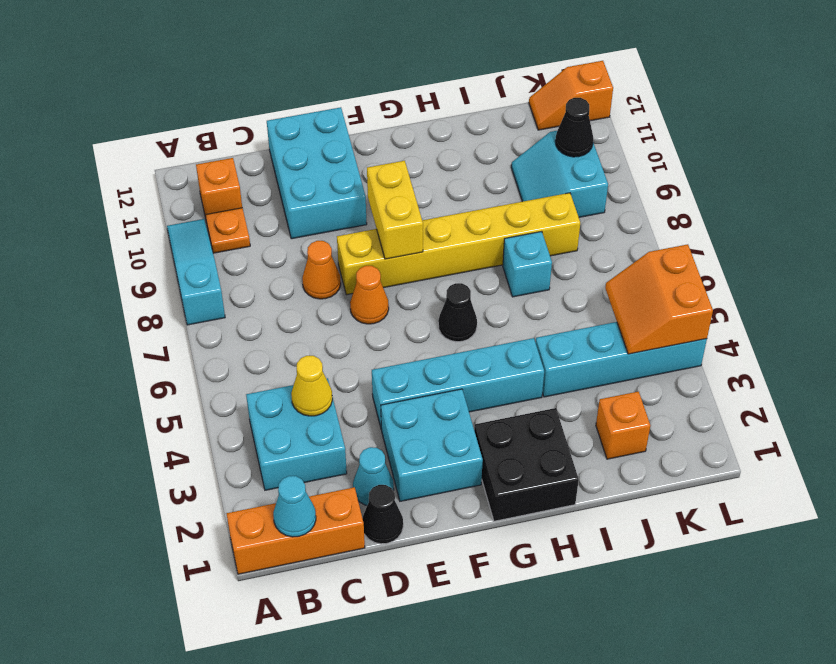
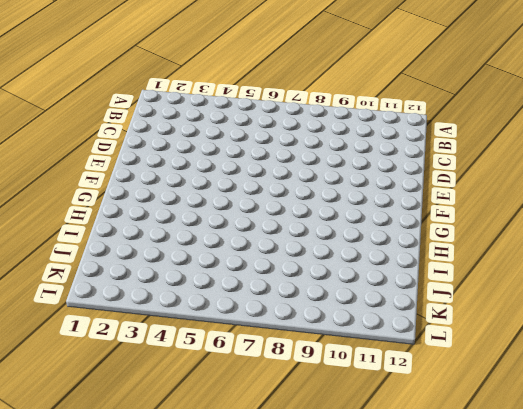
none -> orange brick A1:C1 level 1
none -> cyan slope A8:A10 level 1 top 8
none -> cyan brick B3:C4 level 1

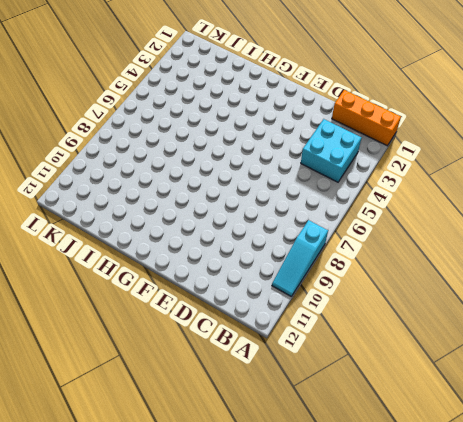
none -> orange plate B10 level 1
none -> orange brick B11 level 1
none -> black cone D1 level 1

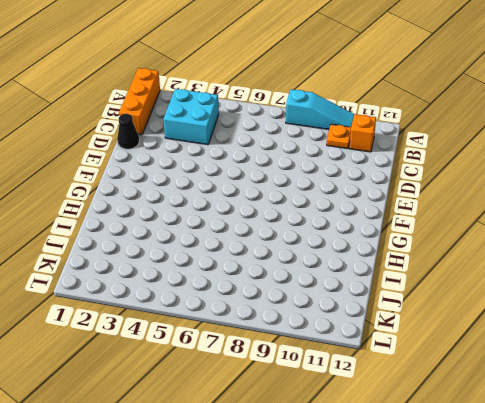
none -> cyan cone D2 level 1
none -> orange cone D8 level 1
none -> cyan brick D10:E12 level 1

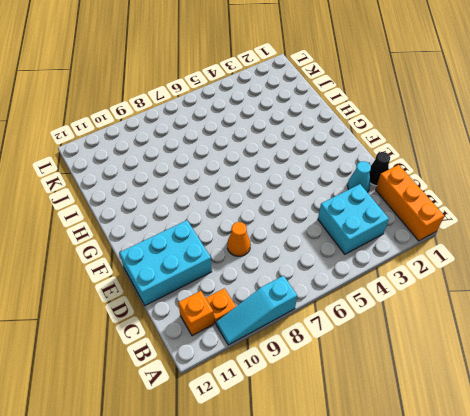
none -> cyan brick E2:F3 level 1
none -> cyan brick E4:H4 level 1
none -> orange cone E7 level 1

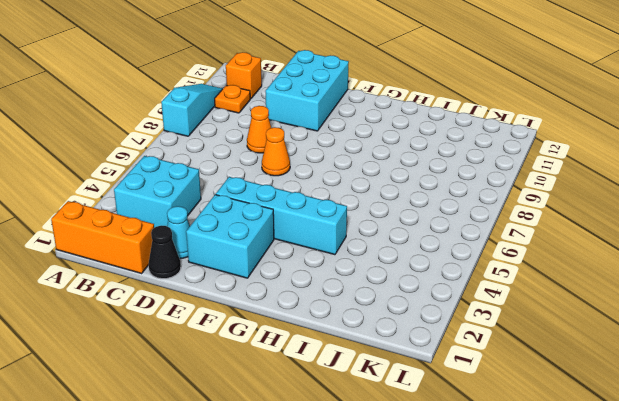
none -> yellow brick E8:J8 level 1
none -> black brick G1:H2 level 1
none -> black cone G6 level 1

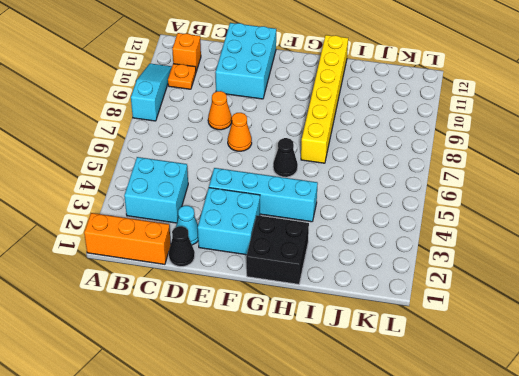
yellow brick H7:H12 level 1 -> yellow brick E8:J8 level 1
none -> cyan brick I4:L4 level 1
none -> cyan brick I7 level 1
none -> orange brick J2 level 1

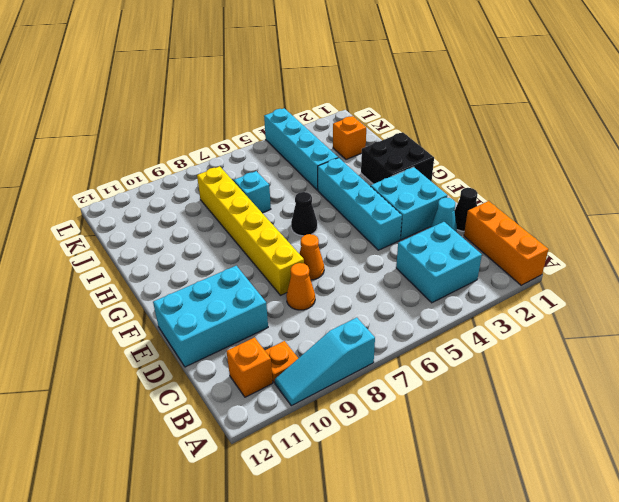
none -> cyan slope J9:K10 level 1 top K
none -> orange slope K12:L12 level 1 top L
none -> cyan cone B1 level 2

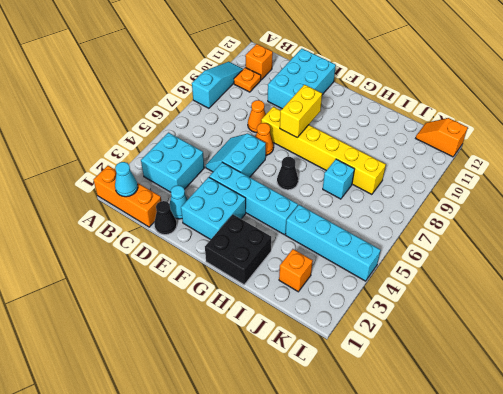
cyan slope D5:E6 level 1 top E -> cyan slope J9:K10 level 1 top K
none -> yellow cone C4 level 2
none -> orange slope K4:L5 level 2 top L
none -> black cone K10 level 2

